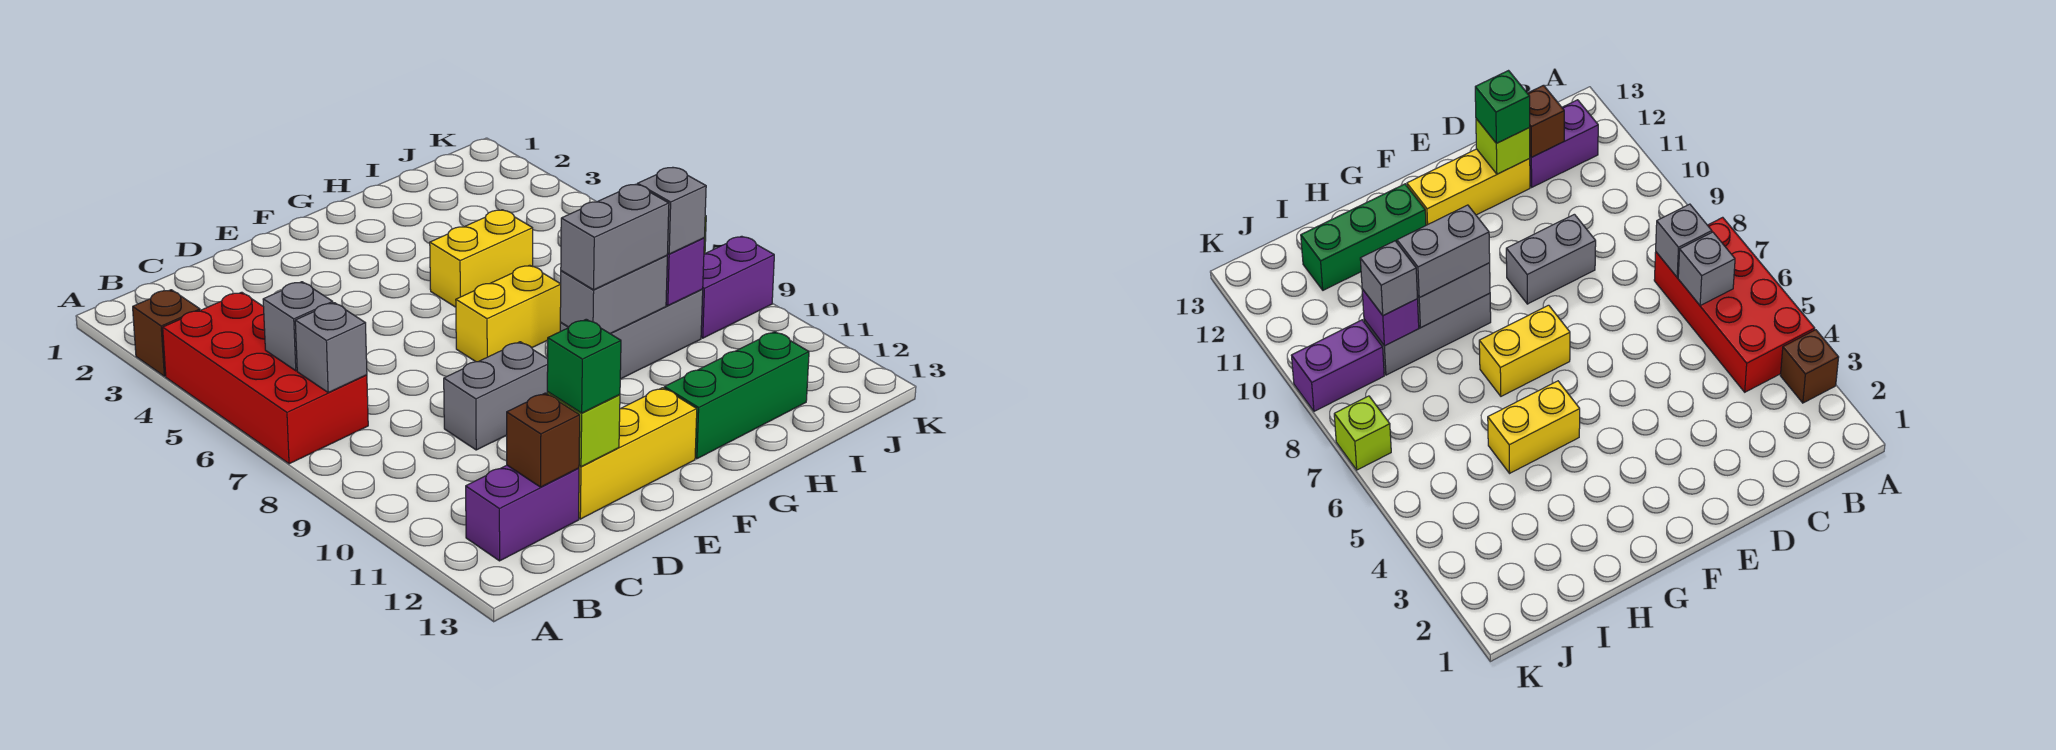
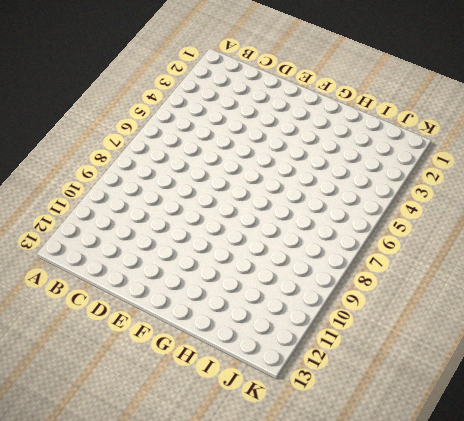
none -> brown brick A3 level 1
none -> red brick A4:B7 level 1
none -> purple brick B12:C12 level 1

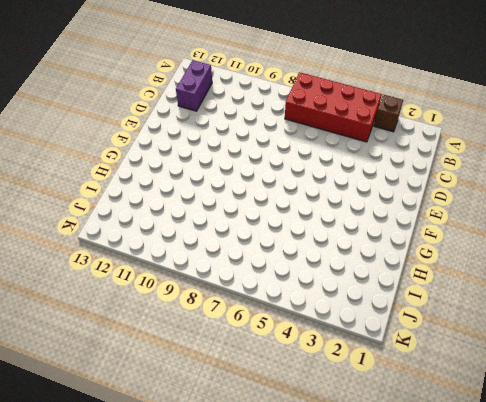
none -> grey brick D9:E9 level 1
none -> yellow brick D12:F12 level 1
none -> yellow brick F7:G7 level 1

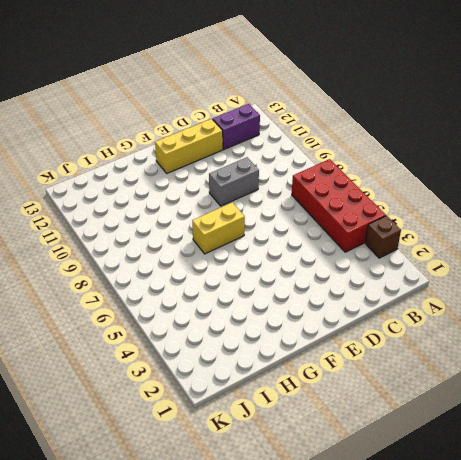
none -> yellow brick G5:H5 level 1
none -> grey brick G9:I9 level 1
none -> green brick G12:I12 level 1

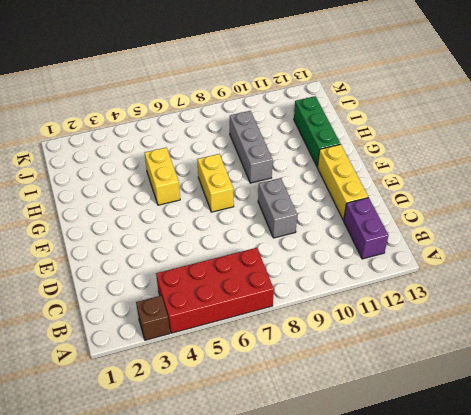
none -> purple brick J9:K9 level 1
none -> lime brick K7 level 1
none -> grey brick B6 level 2

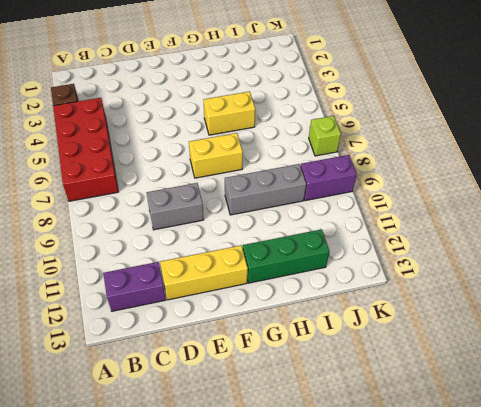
none -> grey brick B6 level 2
none -> grey brick B7 level 2
none -> brown brick C12 level 2

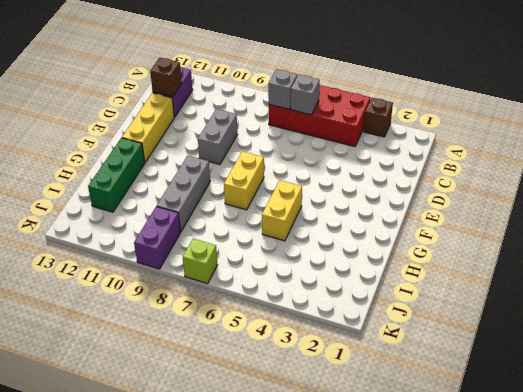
none -> lime brick D12 level 2
none -> grey brick G9:H9 level 2
none -> purple brick I9 level 2

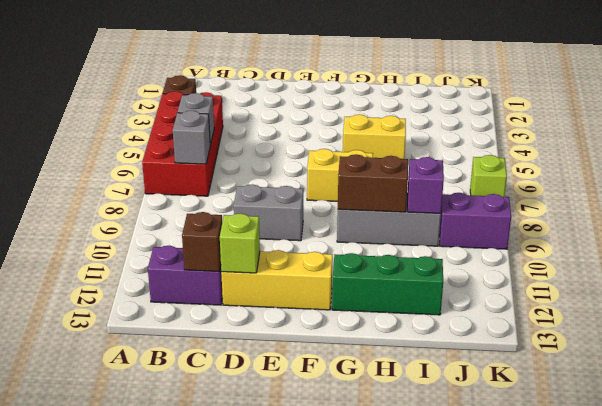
brown brick G9:H9 level 2 -> grey brick G9:H9 level 2
none -> green brick D12 level 3
none -> grey brick G9:H9 level 3
none -> grey brick I9 level 3

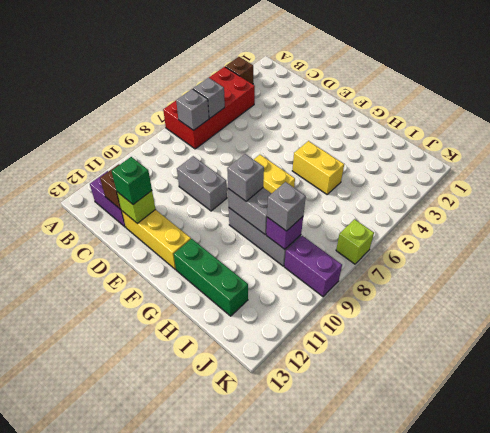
grey brick G9 level 3 -> grey brick G9:H9 level 3

